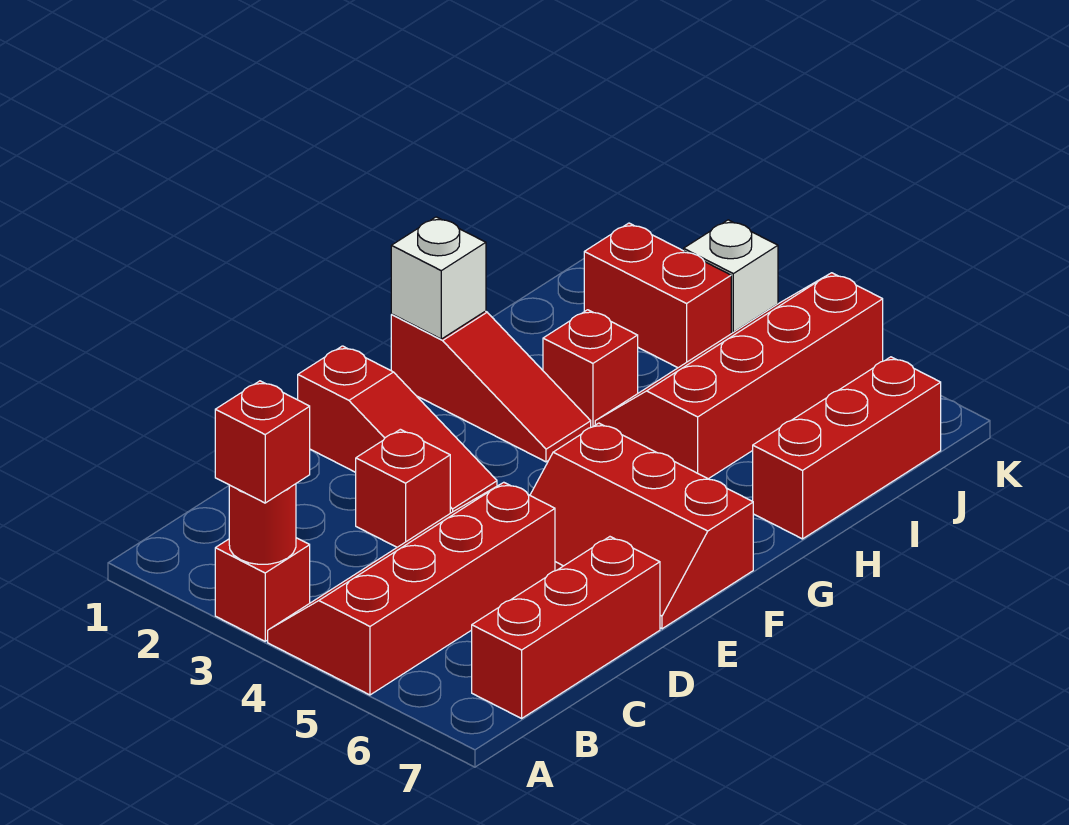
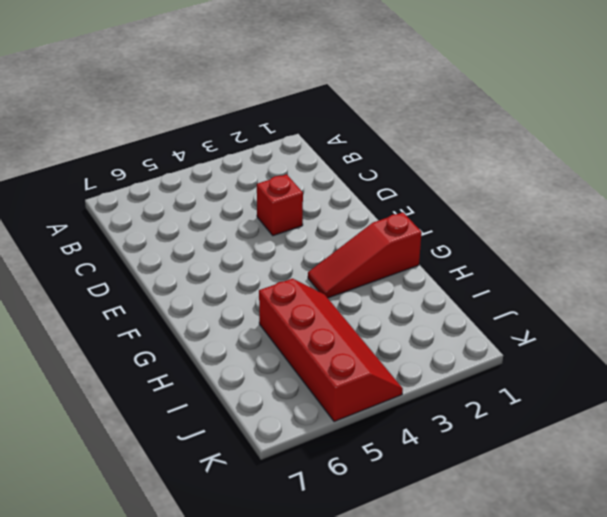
none -> red brick A3 level 1
none -> red slope A4:D5 level 1 top 5
none -> red brick B7:D7 level 1

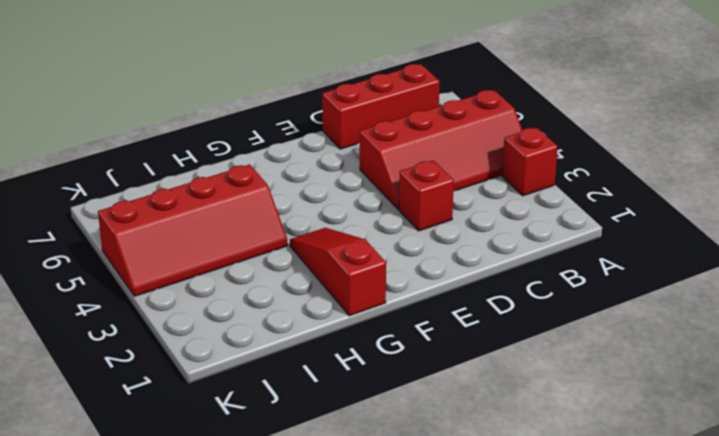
none -> red slope E1:E3 level 1 top 1
none -> red slope E5:F7 level 1 top F
none -> red brick H3 level 1

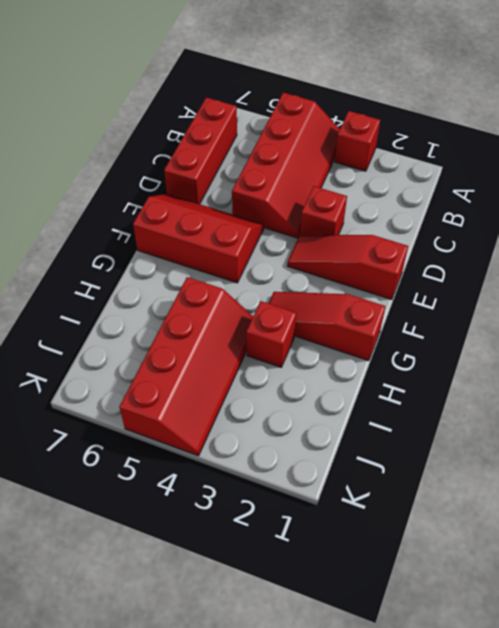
none -> red brick H7:J7 level 1
none -> red brick J2:J3 level 1
none -> white brick K3 level 1

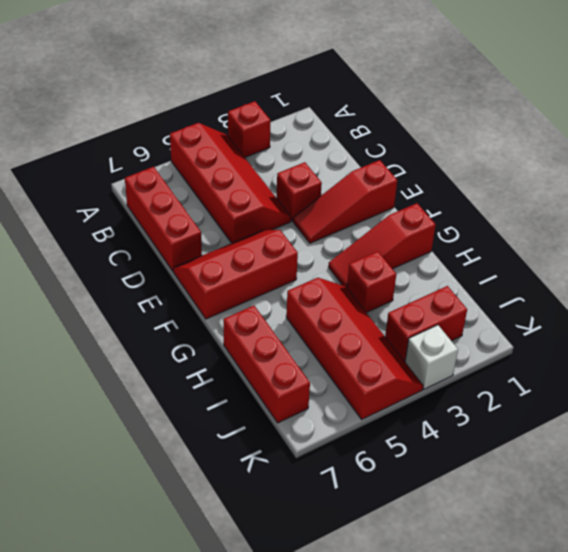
none -> red round brick A3 level 2
none -> white brick G1 level 2
none -> red brick A3 level 3

